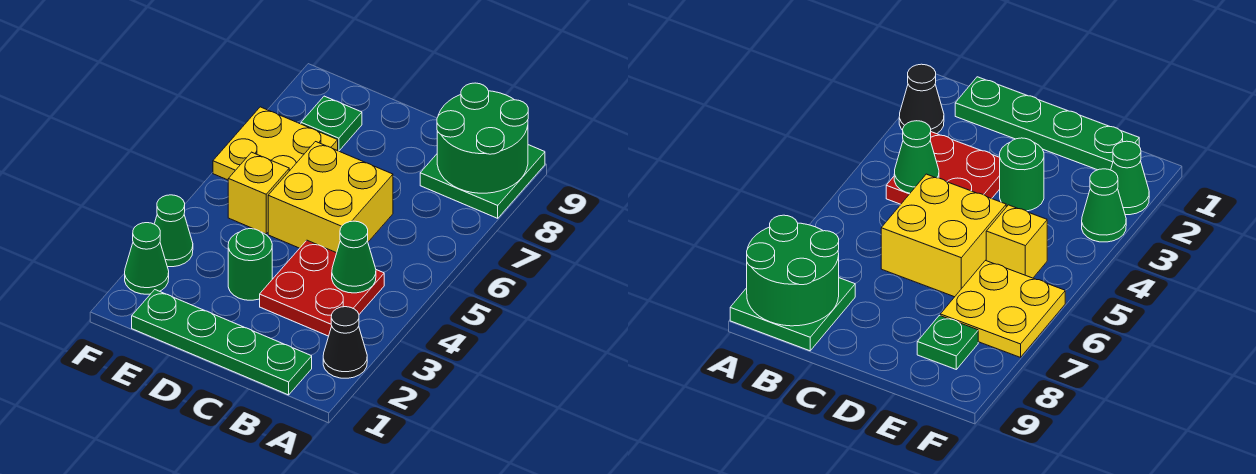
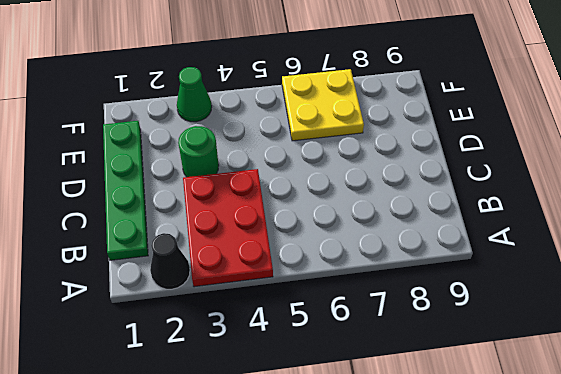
red plate A3:C4 level 1 -> red plate B3:C4 level 1
none -> green plate A8:B9 level 1
none -> yellow brick C5:D6 level 1
none -> yellow brick E5 level 1

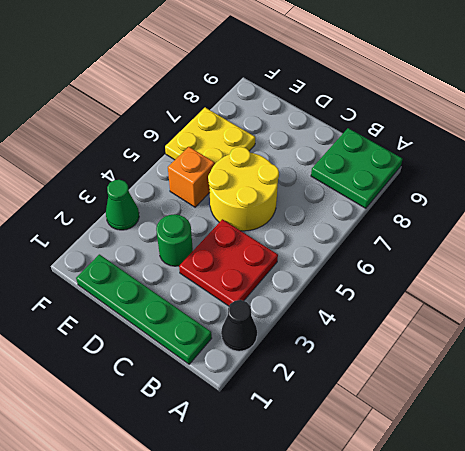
yellow round brick C5:D6 level 1 -> yellow brick C5:D6 level 1
orange brick E5 level 1 -> yellow brick E5 level 1
none -> green plate E8 level 1
none -> green cone F2 level 1
none -> green round brick A8:B9 level 2

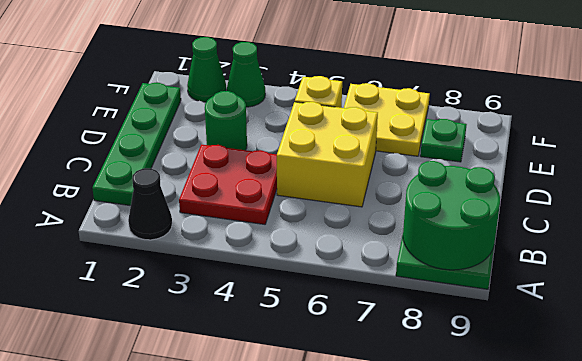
none -> green cone B4 level 2

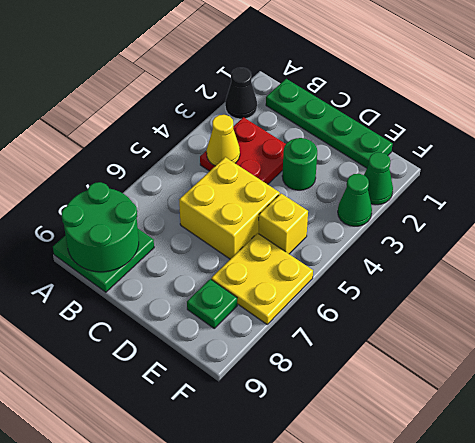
yellow cone B4 level 2 -> green cone B4 level 2

